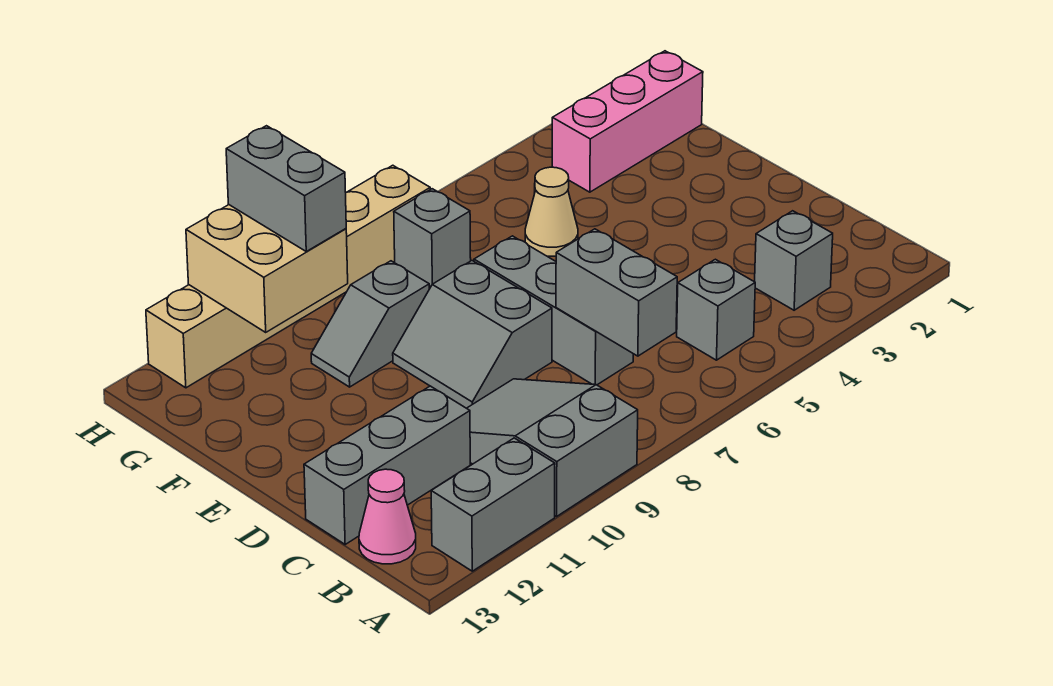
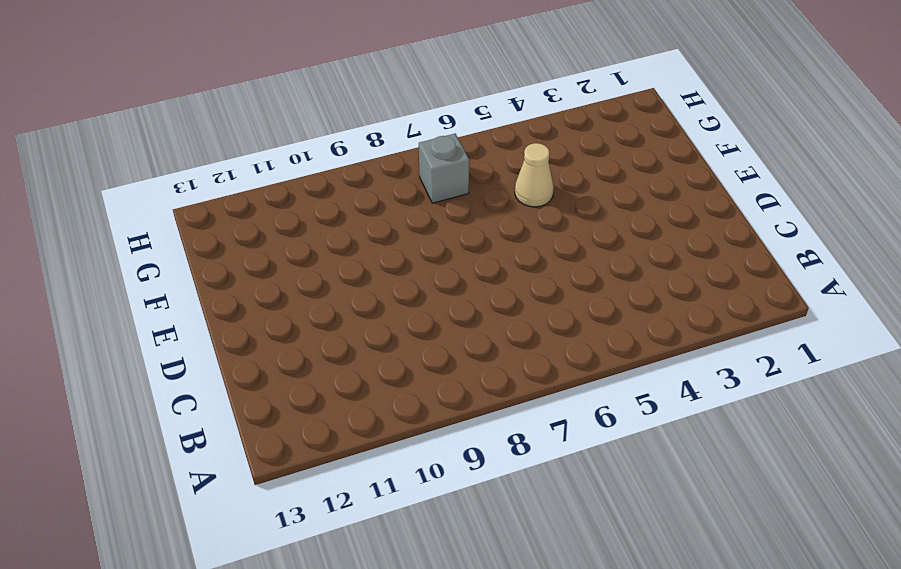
none -> grey slope A9:C10 level 1 top A
none -> grey brick A11:A12 level 1
none -> grey brick B3 level 1

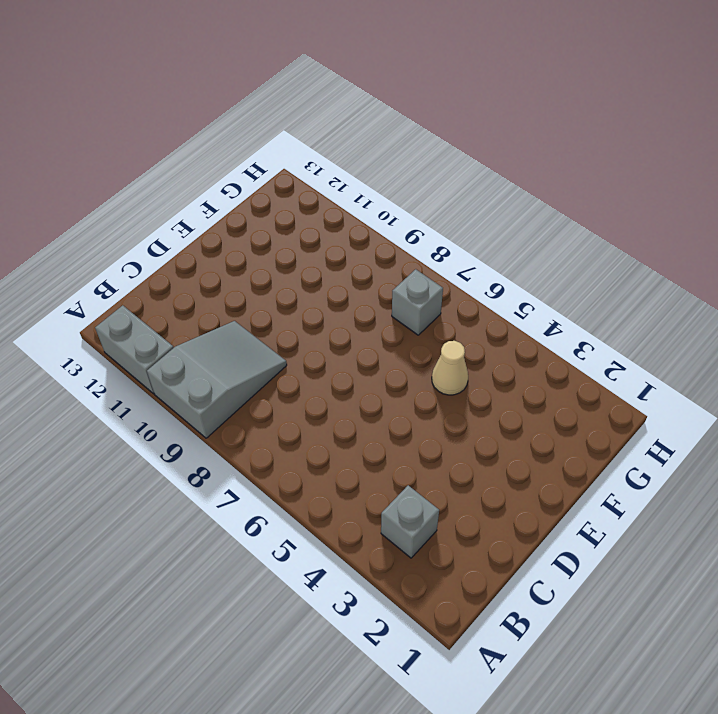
none -> grey brick B5 level 1
none -> pink cone B13 level 1
none -> grey brick C7:E7 level 1

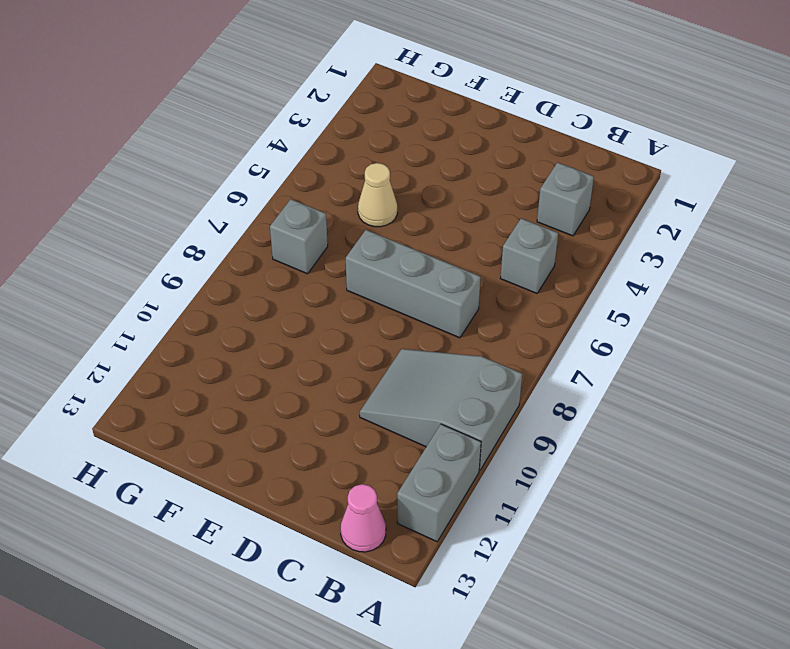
none -> grey brick C11:C13 level 1
none -> grey slope D8:E9 level 1 top 8
none -> grey slope F9:F10 level 1 top 9

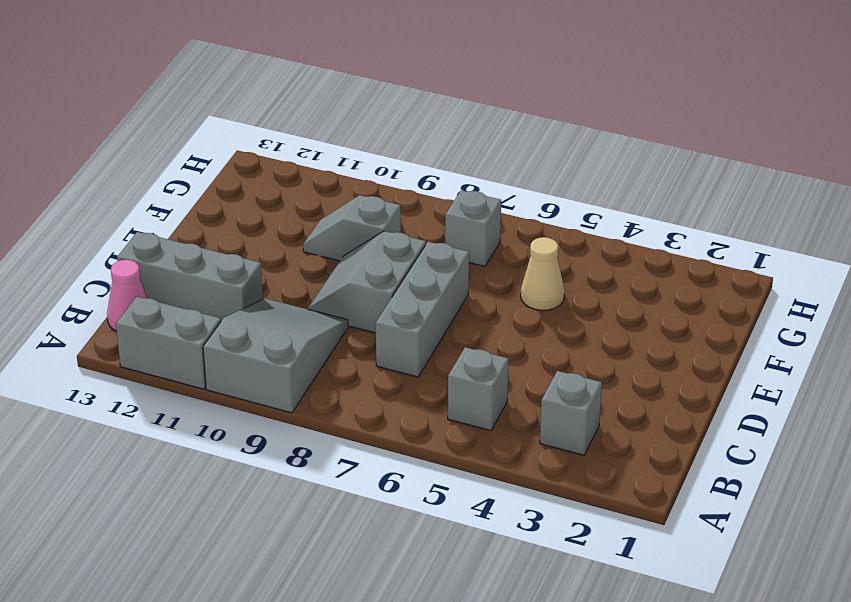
none -> pink brick G1:G3 level 1
none -> tan brick H7:H12 level 1
none -> grey brick B7:C7 level 2

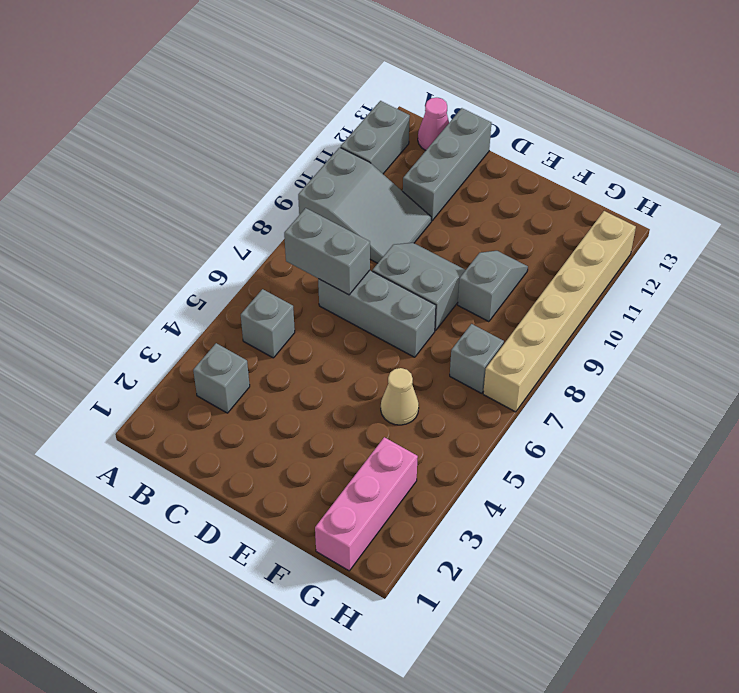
none -> tan brick G10:H11 level 2
none -> grey brick G10:H10 level 3

